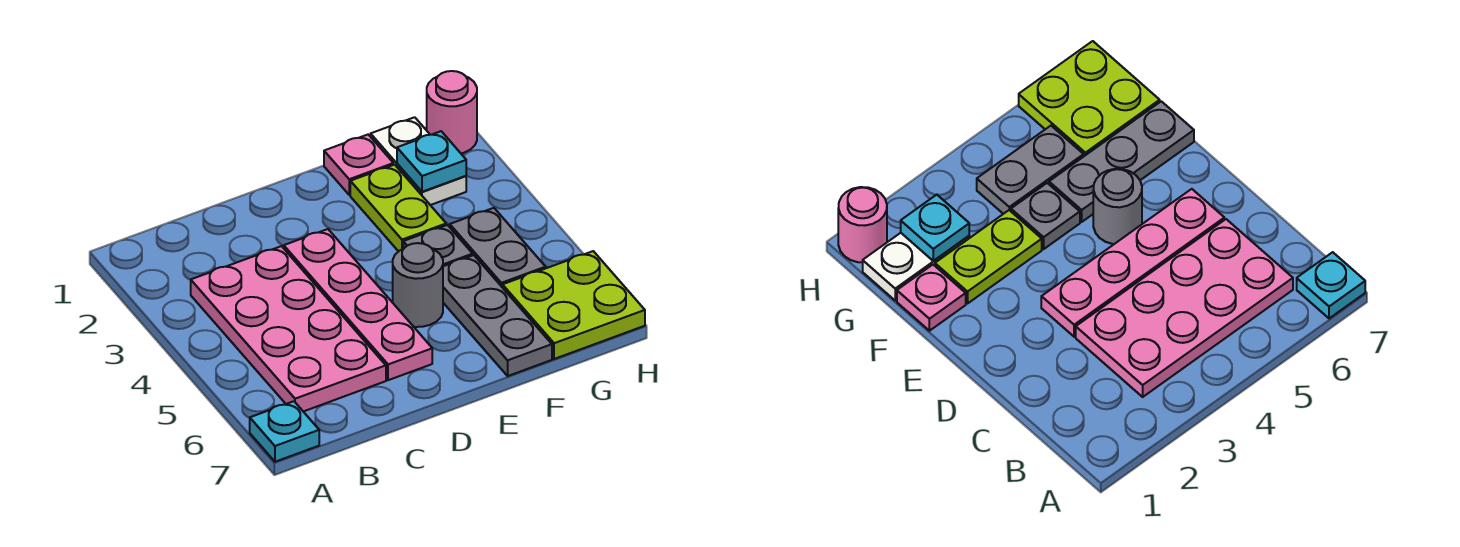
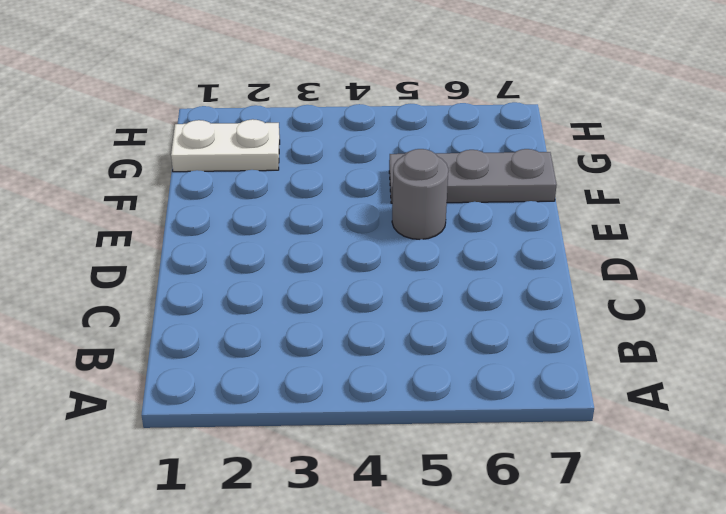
none -> cyan plate A7 level 1
none -> pink plate B3:C6 level 1
none -> pink plate D3:D6 level 1

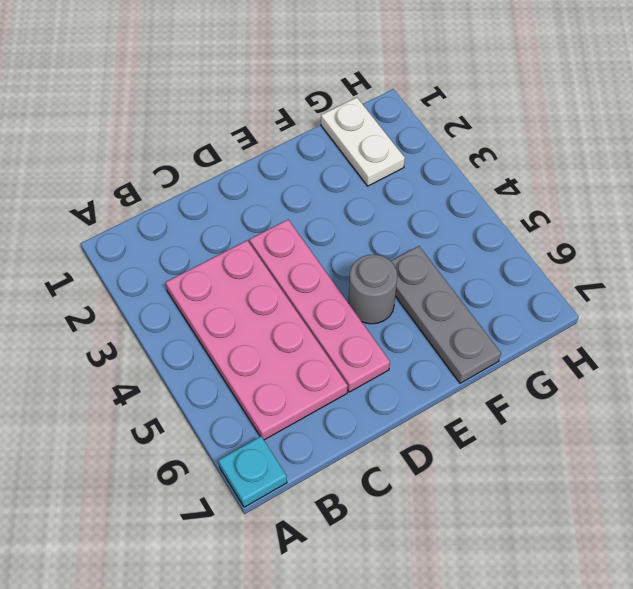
none -> pink plate F1 level 1
none -> lime plate F2:F3 level 1
none -> grey plate F4 level 1

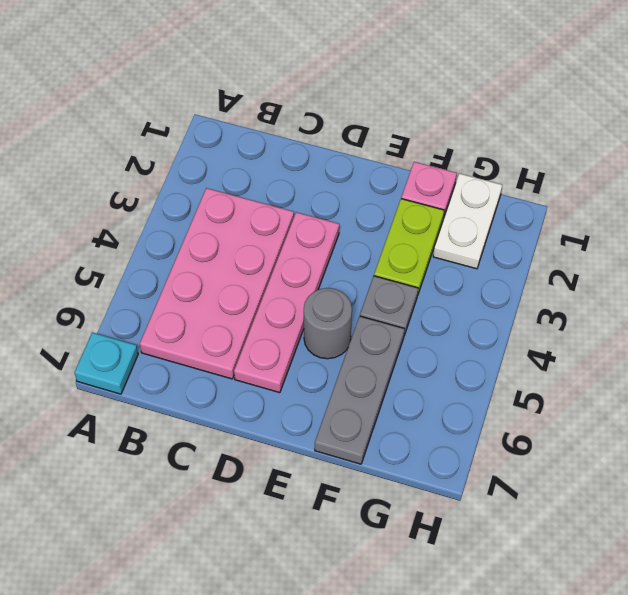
none -> grey plate G4:G5 level 1
none -> lime plate G6:H7 level 1
none -> pink round brick H1 level 1

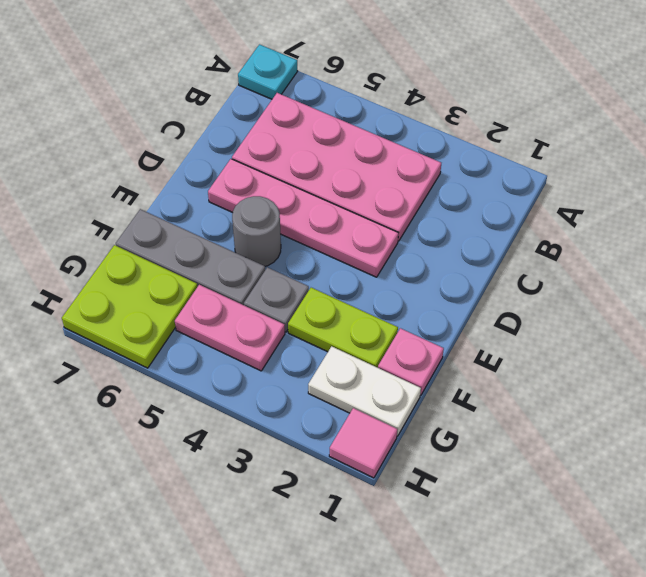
pink plate G4:G5 level 1 -> grey plate G4:G5 level 1
pink tile H1 level 1 -> pink round brick H1 level 1
none -> cyan plate G2 level 2

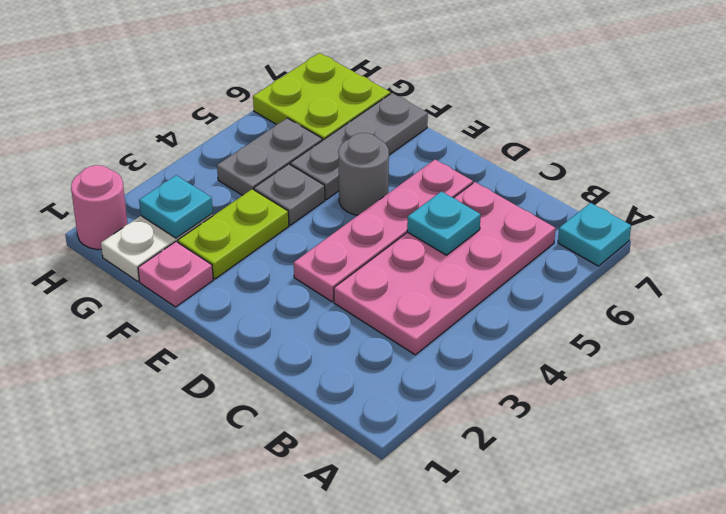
cyan plate C5 level 2 -> none

